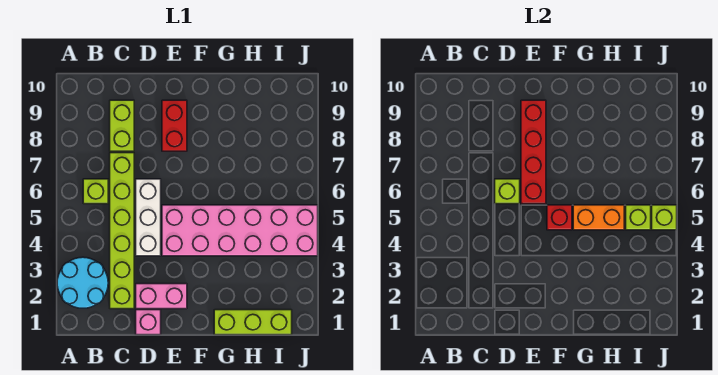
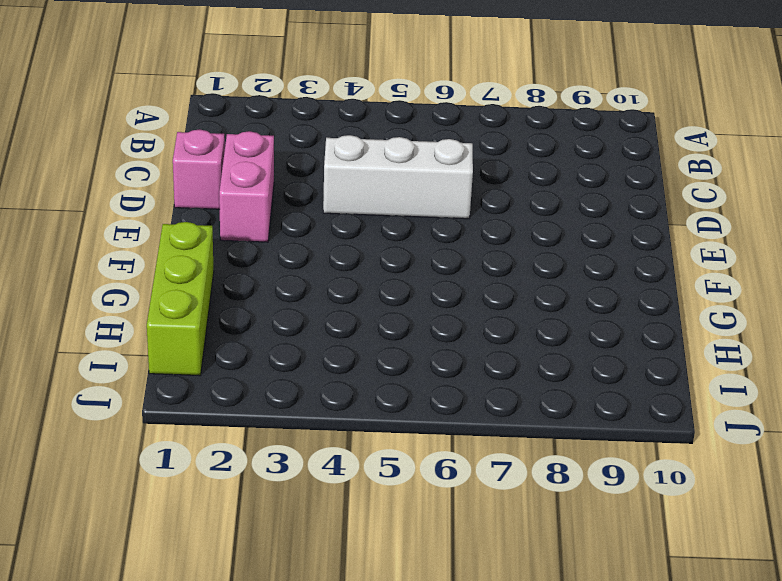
none -> cyan round brick A2:B3 level 1
none -> lime brick B6 level 1
none -> lime brick C2:C7 level 1

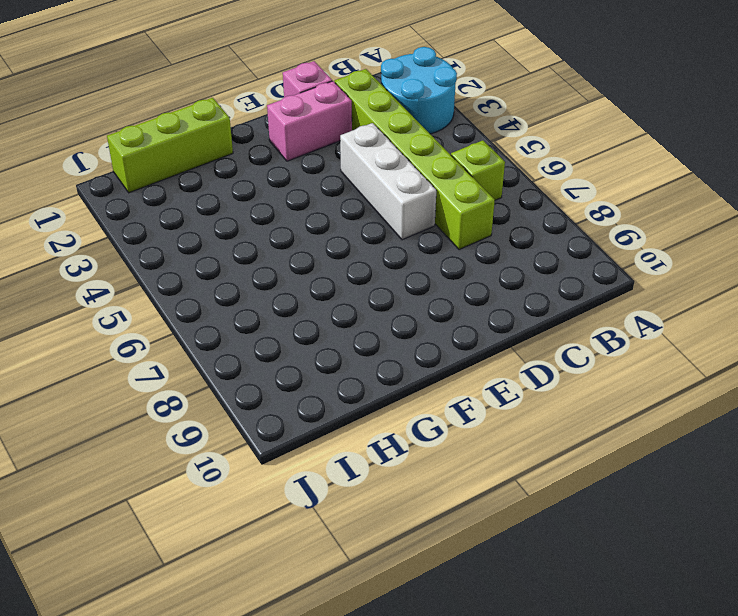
none -> lime brick C8:C9 level 1
none -> pink brick E4:J5 level 1
none -> red brick E8:E9 level 1

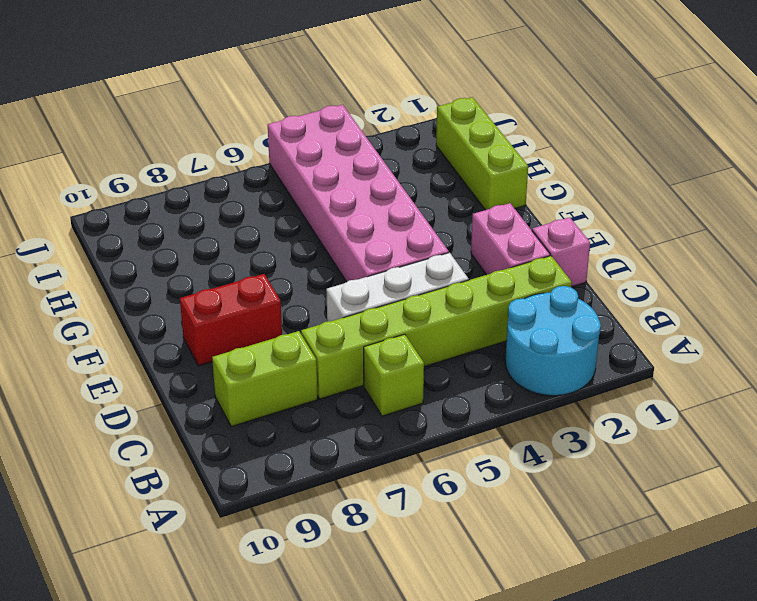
none -> lime brick D6 level 2
none -> red brick E6:E9 level 2
none -> red brick F5 level 2

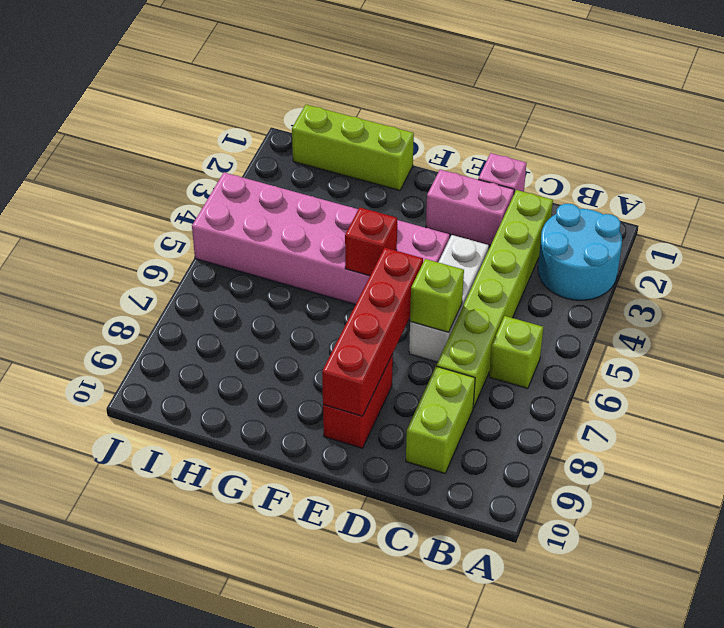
none -> orange brick G5:H5 level 2
none -> lime brick I5 level 2
none -> lime brick J5 level 2

